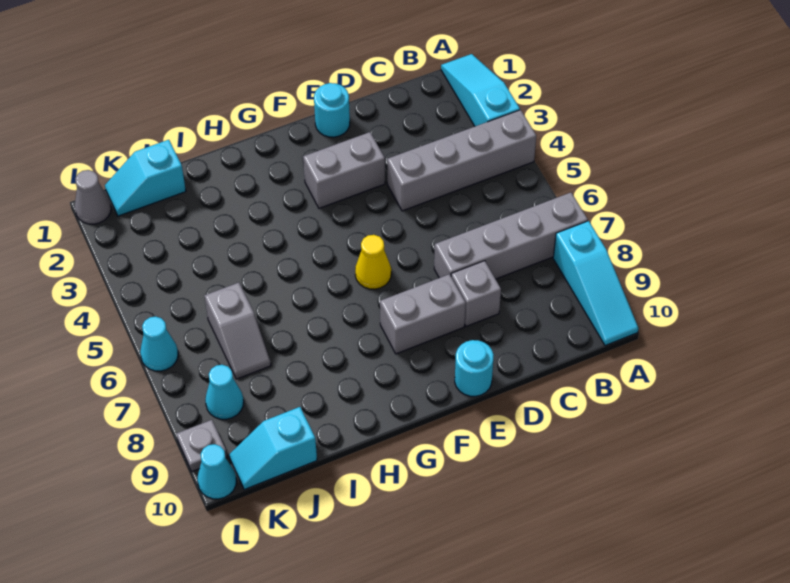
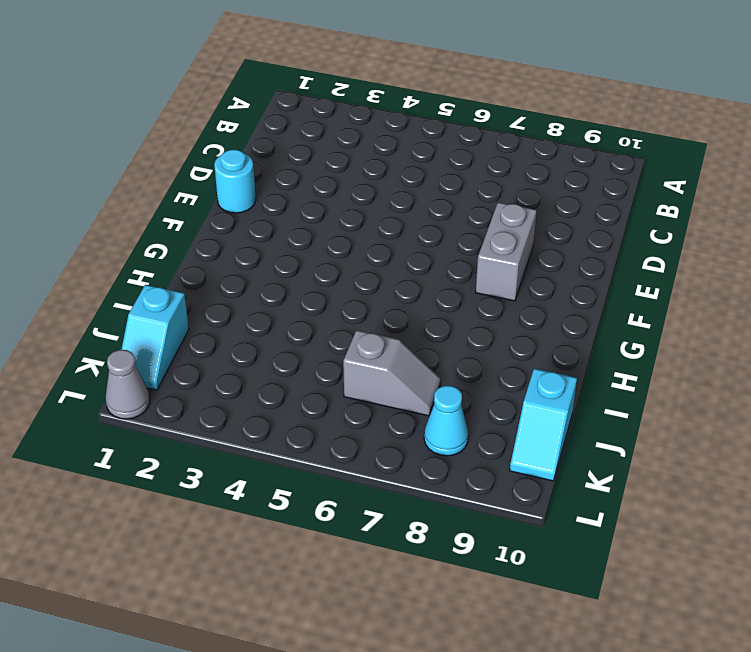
none -> cyan slope A1:A3 level 1 top 3
none -> grey brick A4:D4 level 1
none -> grey brick A7:D7 level 1

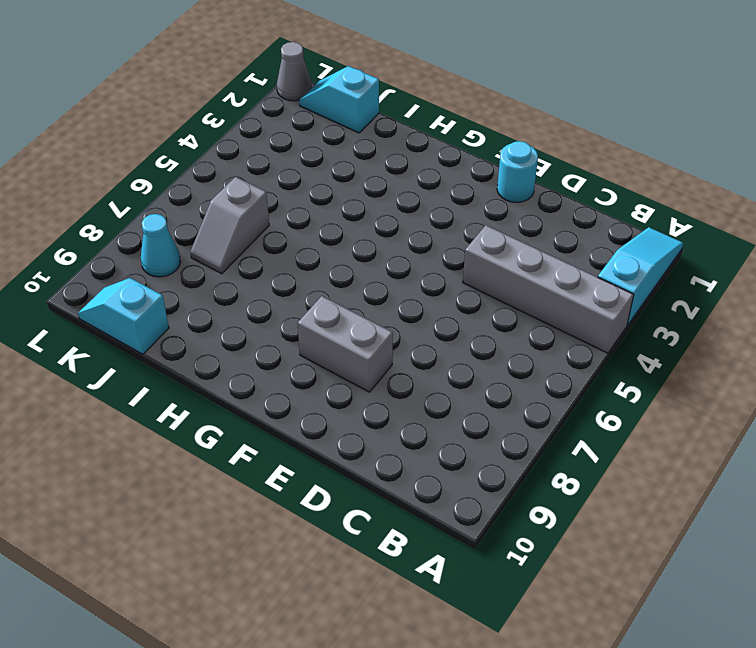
none -> grey brick A7:D7 level 1
none -> cyan slope A8:A10 level 1 top 8
none -> grey brick D8 level 1

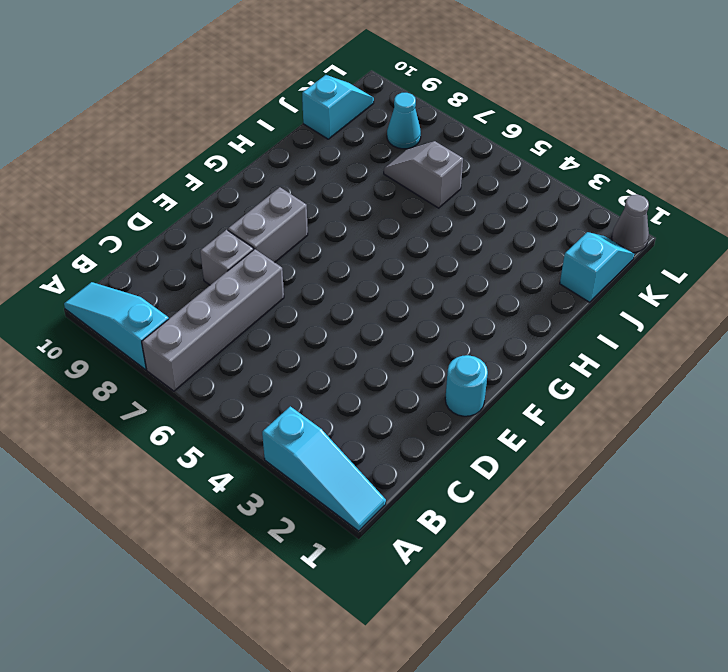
none -> grey brick A4:D4 level 1
none -> grey brick E3:F3 level 1
none -> cyan round brick E10 level 1

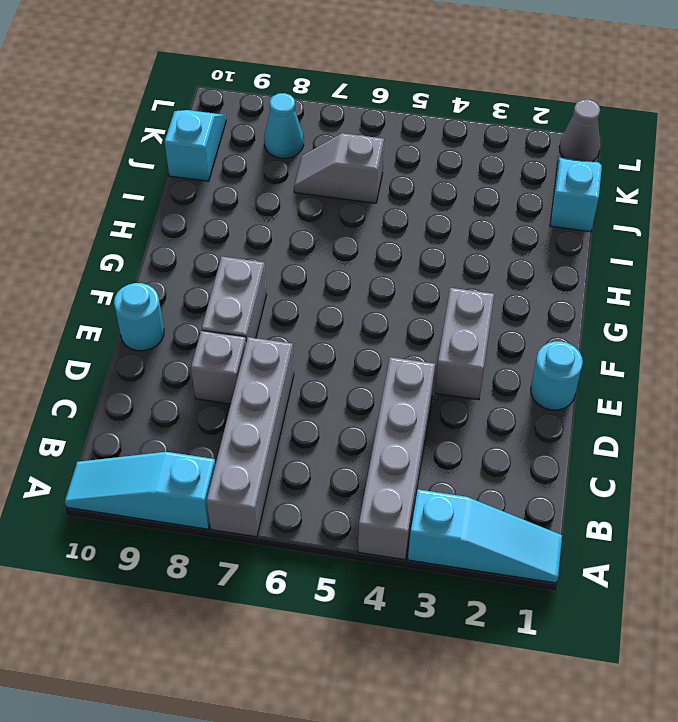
none -> yellow cone F6 level 1
none -> cyan cone L6 level 1
none -> grey plate L9 level 1

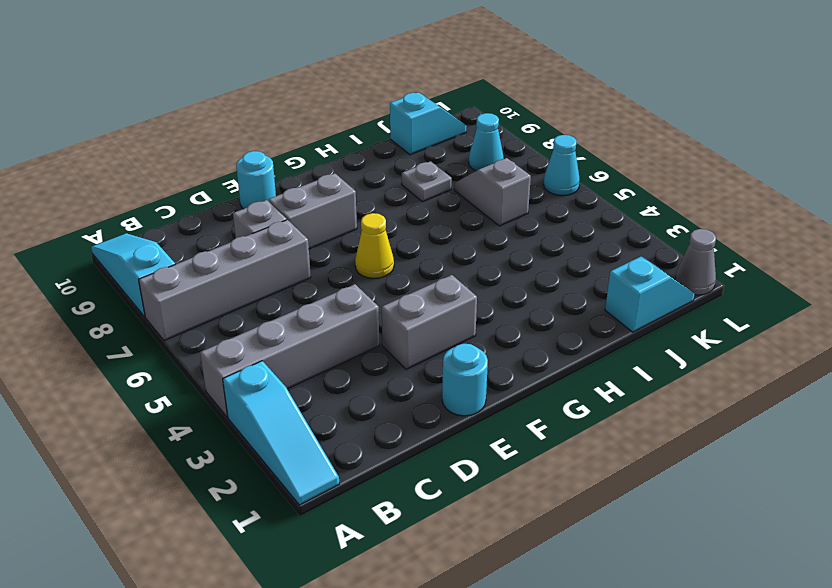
grey plate I8 level 1 -> grey plate L9 level 1
none -> cyan cone L10 level 1

